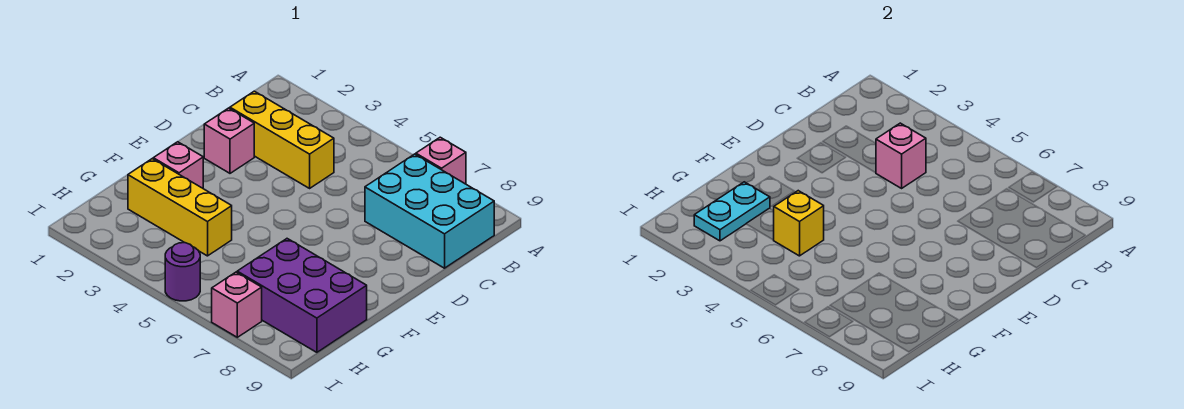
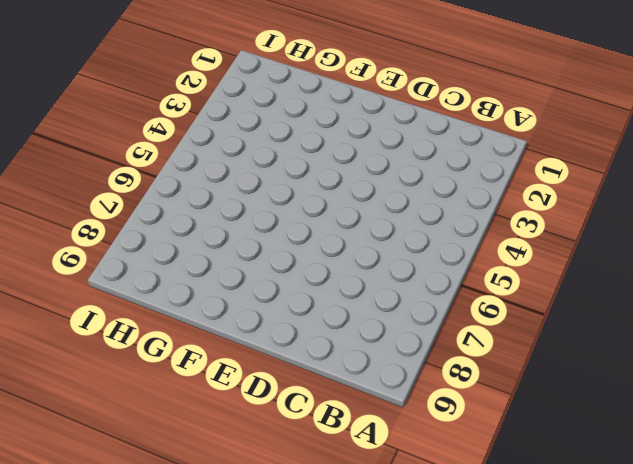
none -> pink brick A7 level 1
none -> cyan brick B7:C9 level 1
none -> yellow brick C2:C4 level 1

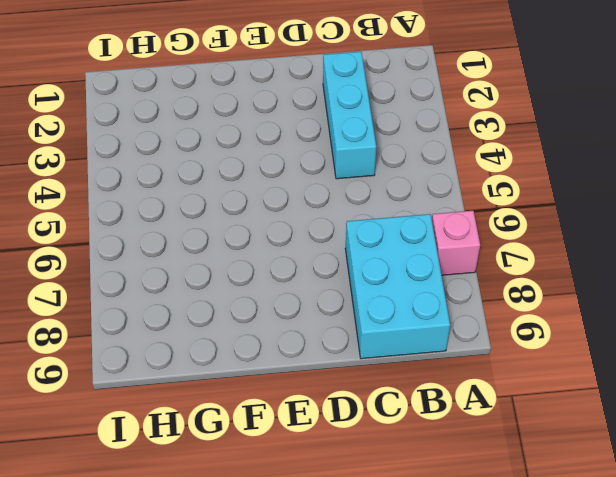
cyan brick C2:C4 level 1 -> yellow brick C2:C4 level 1
none -> pink brick D2 level 1
none -> pink brick F2 level 1
none -> yellow brick G2:G4 level 1

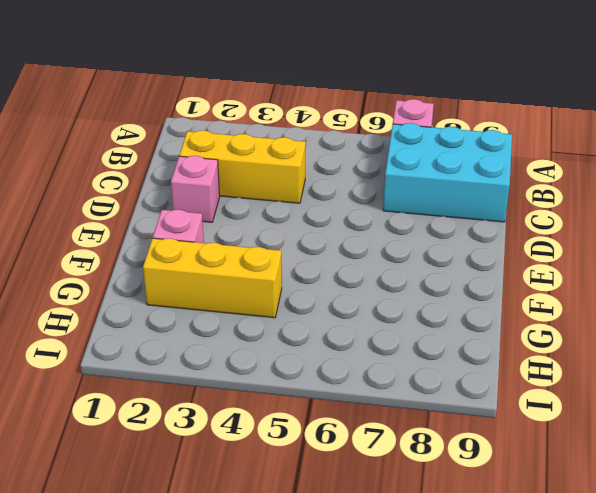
none -> purple brick G7:H9 level 1
none -> purple round brick I5 level 1
none -> pink brick I7 level 1

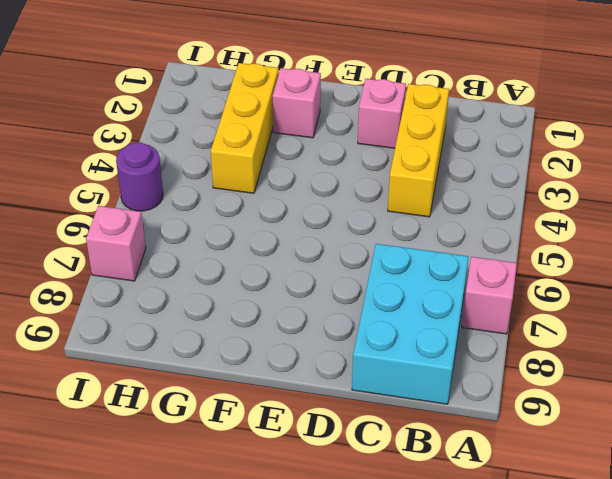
none -> purple brick G7:H9 level 1
none -> pink brick C4 level 2
none -> cyan plate G2:H2 level 2

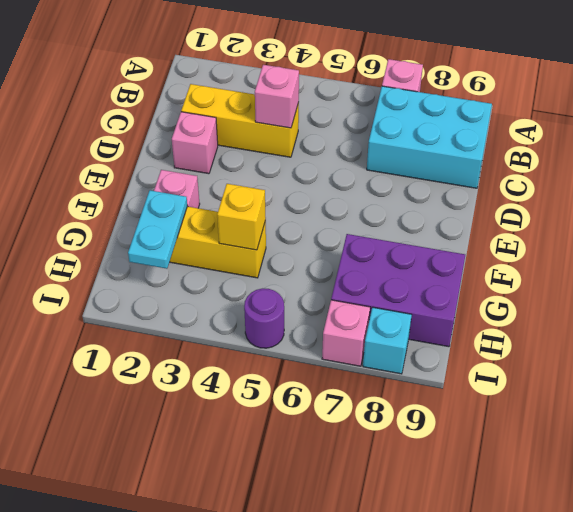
cyan brick I8 level 1 -> none

